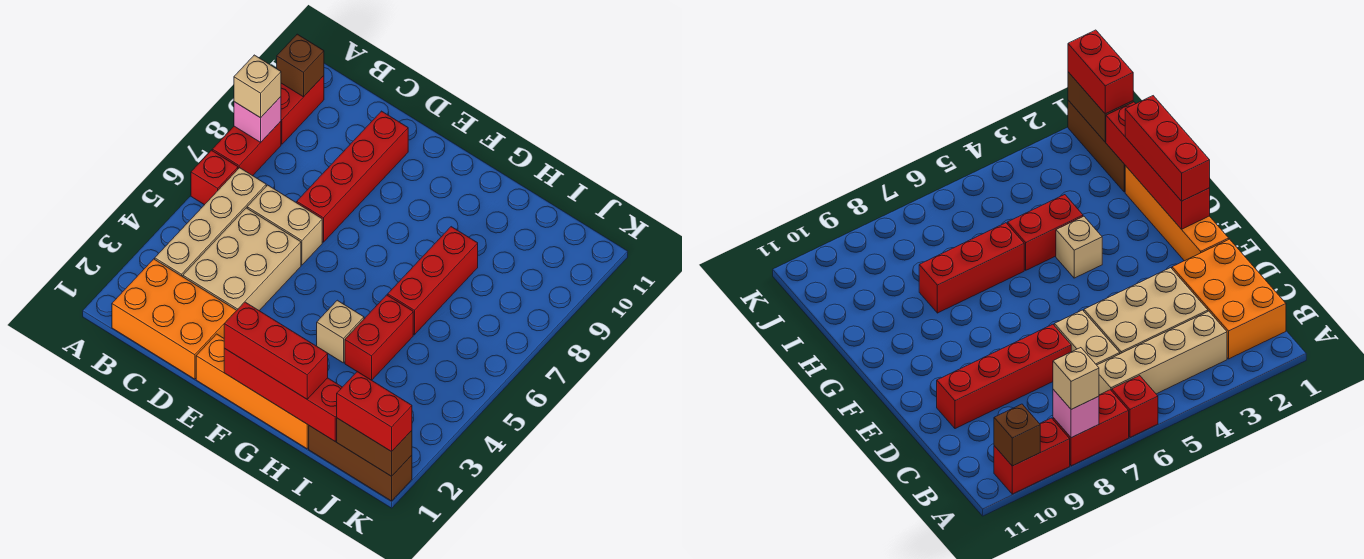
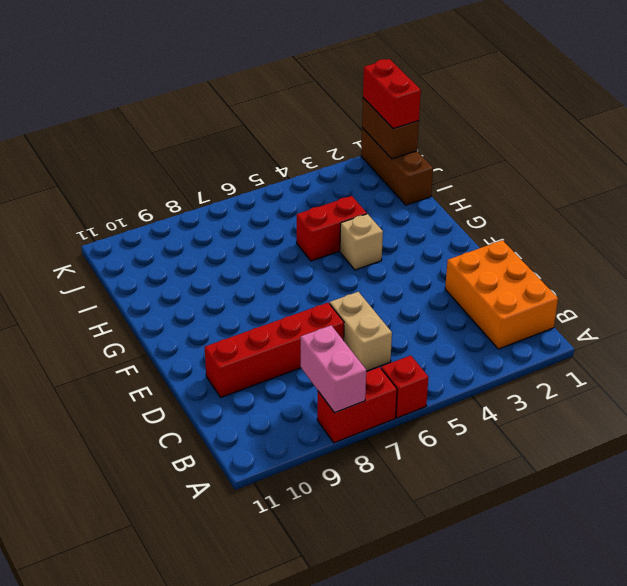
pink brick A8:B8 level 2 -> pink brick A8 level 2
none -> red brick A9:A10 level 1
none -> tan brick B3:B6 level 1
none -> tan brick C3:D5 level 1

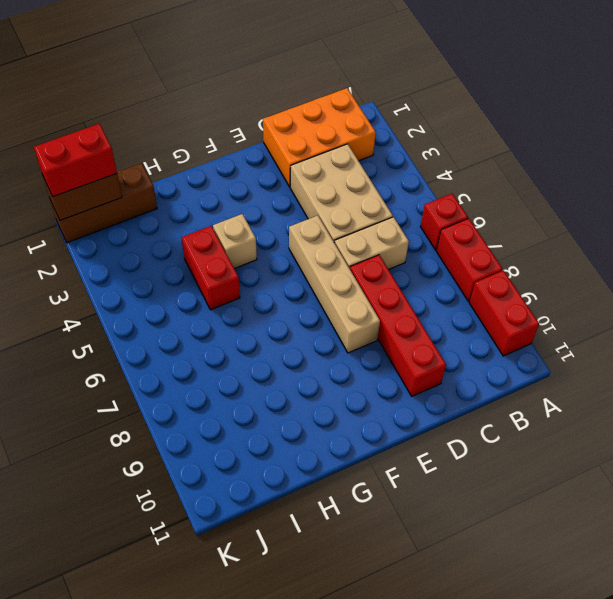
tan brick E5:E8 level 1 -> tan brick B3:B6 level 1
none -> orange brick E1:H1 level 1
none -> red brick H6:H8 level 1
none -> pink brick A8 level 2

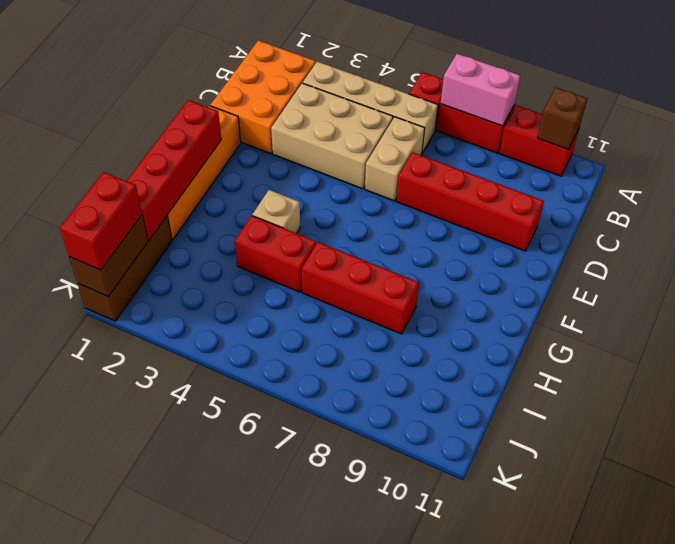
pink brick A7:A8 level 2 -> pink brick A8 level 2
none -> tan brick A8 level 3
none -> red brick F1:H1 level 3

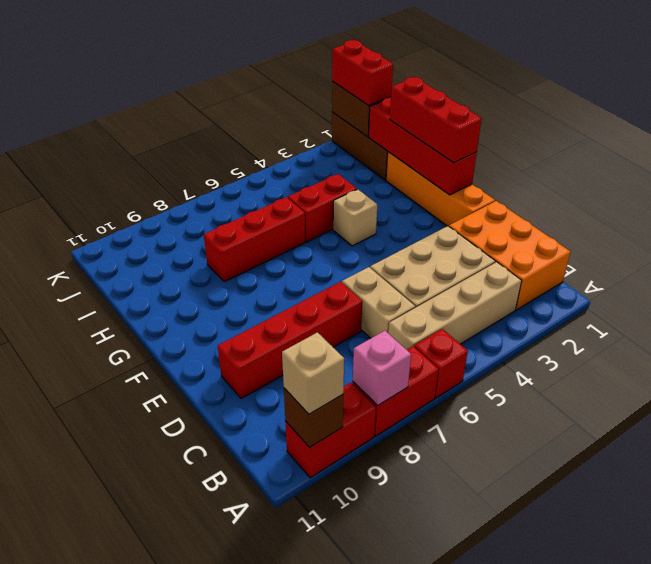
tan brick A10 level 3 -> tan brick A8 level 3

